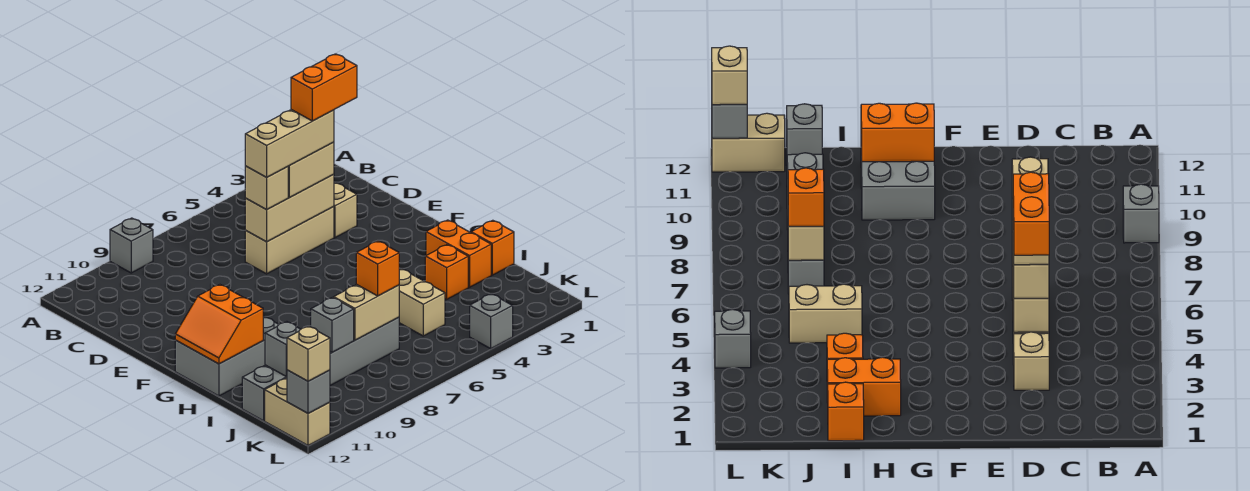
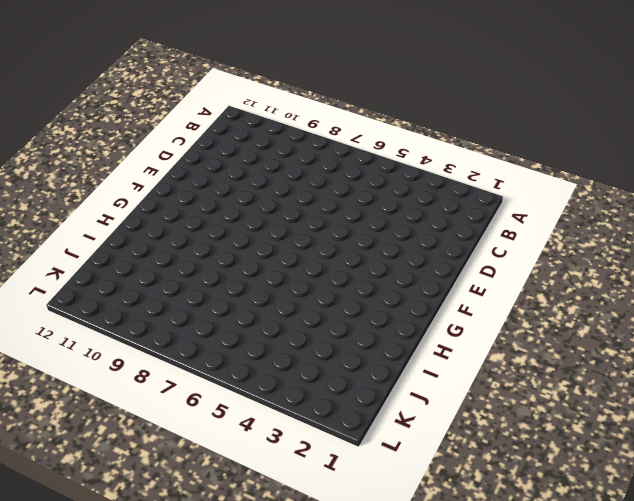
none -> grey brick A9 level 1
none -> tan brick D3 level 1
none -> tan brick D4:D6 level 1

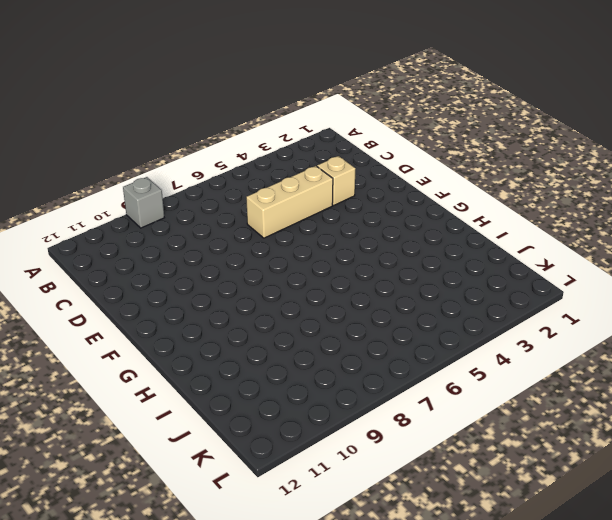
none -> grey brick G10:H12 level 1
none -> orange brick H2:I2 level 1
none -> orange brick I1 level 1

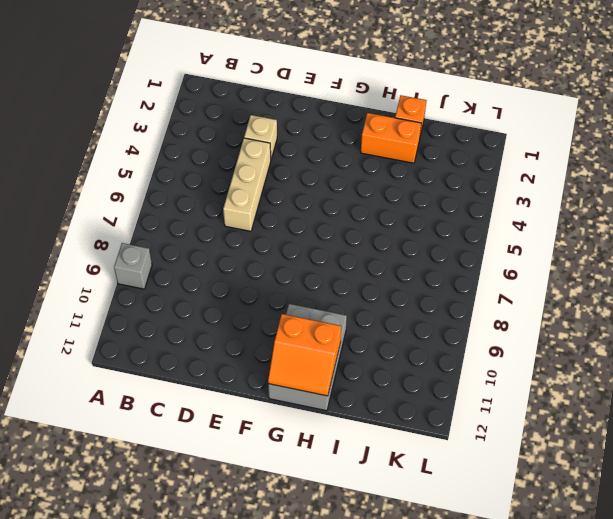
none -> orange brick I3 level 1
none -> tan brick I5:J5 level 1
none -> grey brick J7:J12 level 1

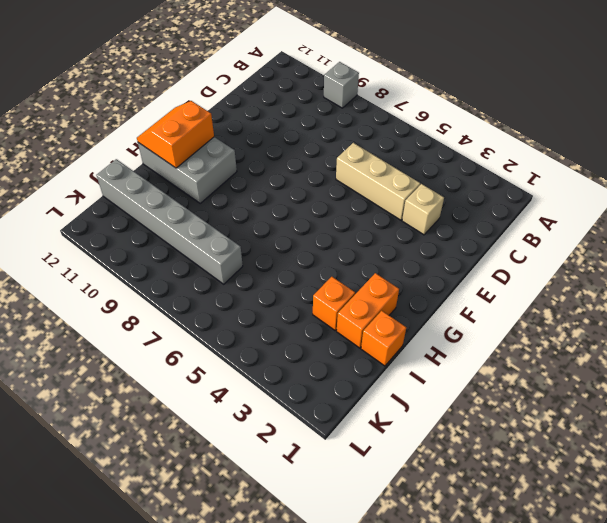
none -> tan brick I5:J5 level 1
none -> tan brick K12:L12 level 1
none -> grey brick L4 level 1

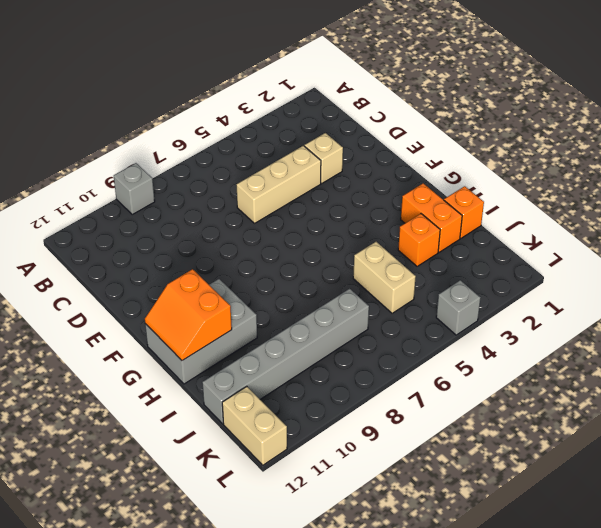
none -> tan brick D4:D6 level 2
none -> tan brick J7:J8 level 2
none -> grey brick J9 level 2

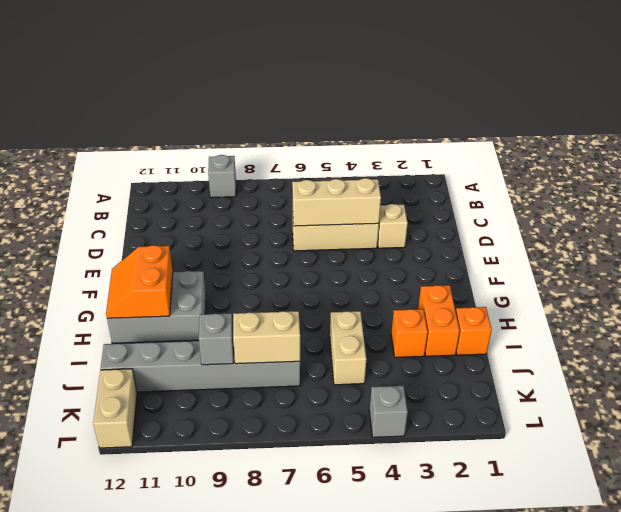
none -> grey brick J11 level 2
none -> grey brick L12 level 2
none -> tan brick D4:D5 level 3

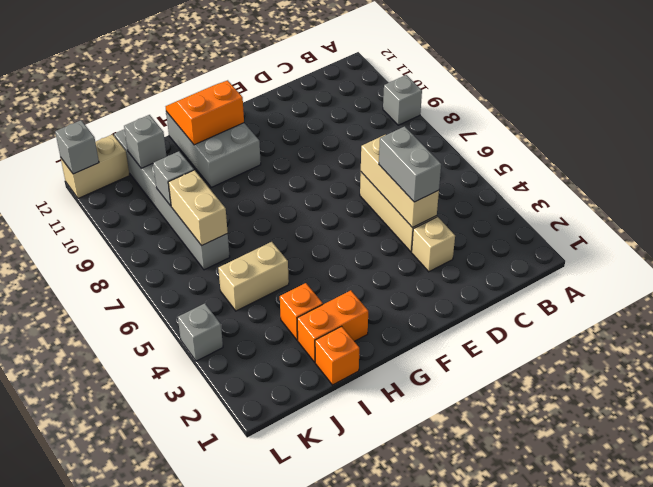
grey brick D4:D5 level 3 -> tan brick D4:D5 level 3
none -> tan brick D6 level 3
none -> orange brick J7 level 3
none -> tan brick L12 level 3

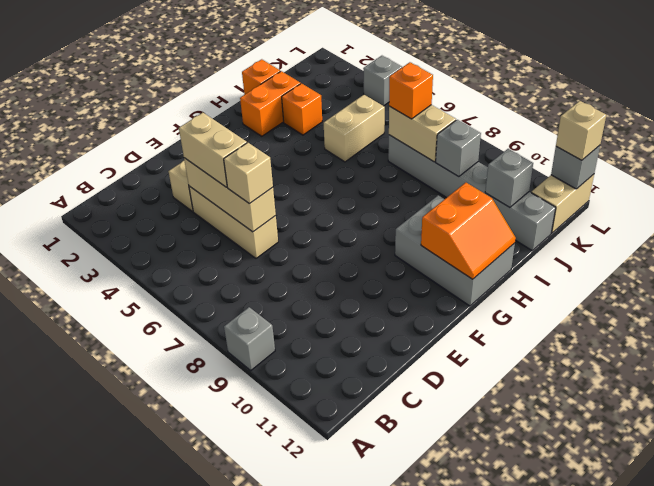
none -> tan brick D4:D6 level 4
none -> orange brick D3:D4 level 5

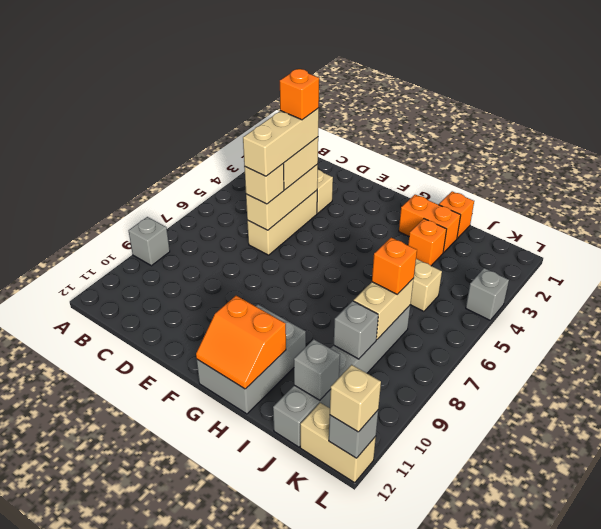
orange brick D4 level 5 -> orange brick D3:D4 level 5

